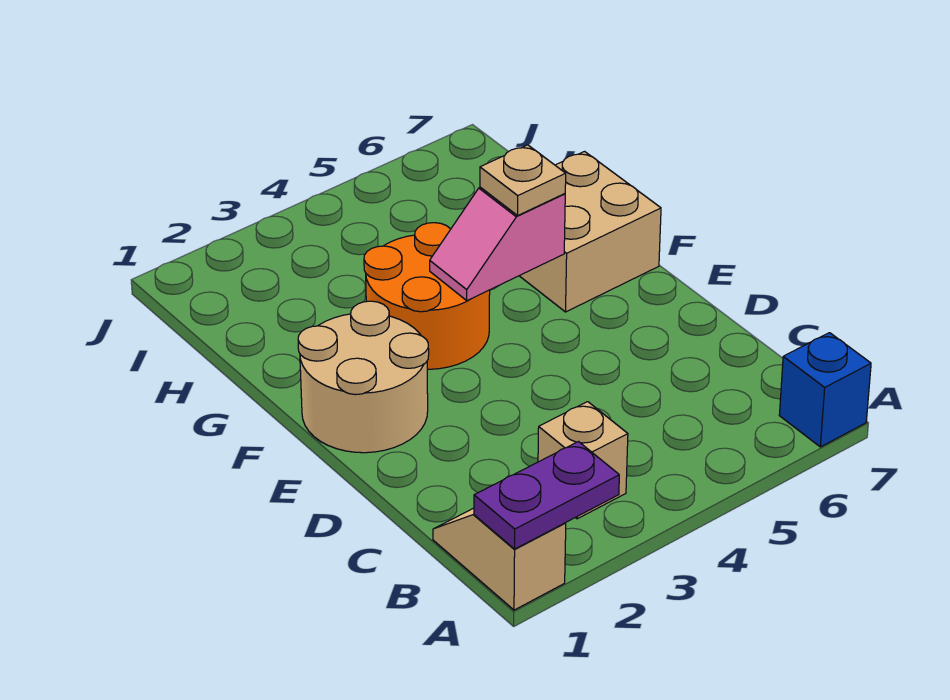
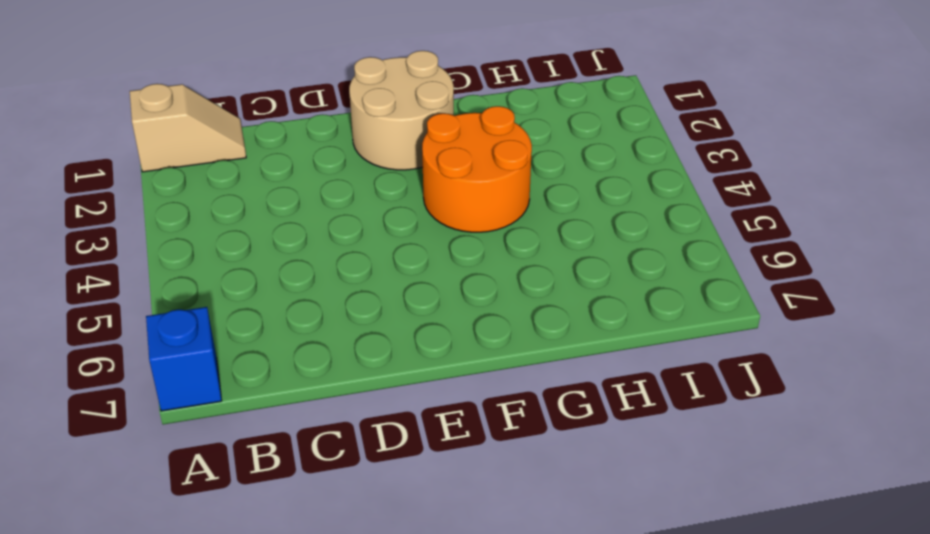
none -> tan brick B3 level 1
none -> tan brick F6:G7 level 1

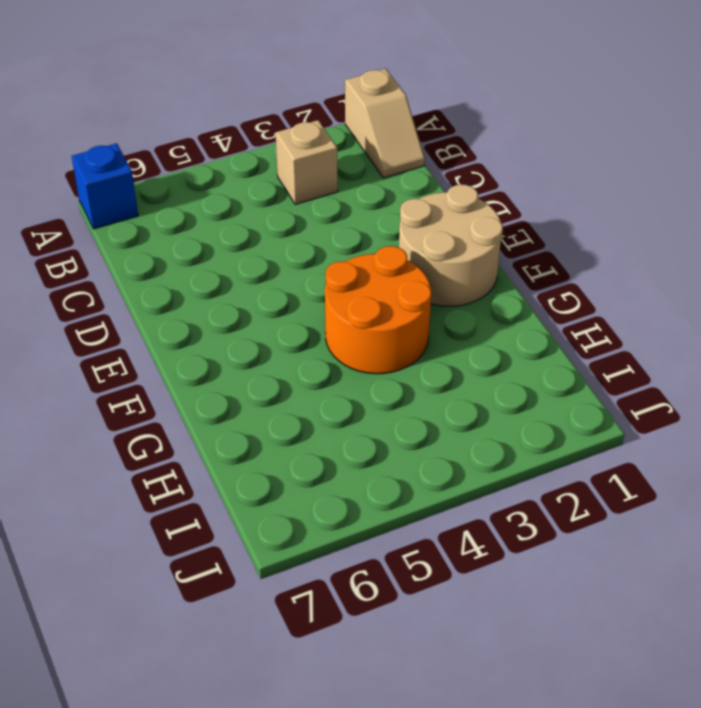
none -> tan brick F6:G7 level 1
none -> purple plate A1:A2 level 2

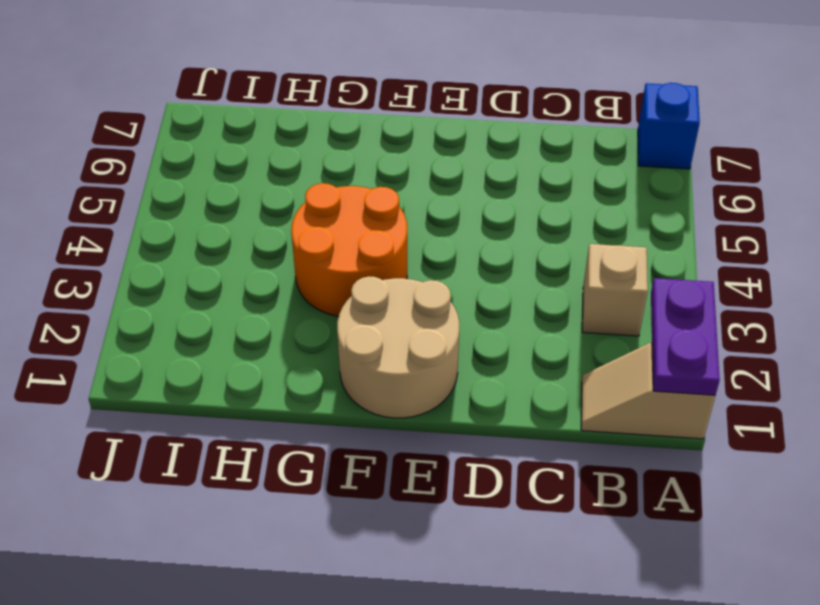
none -> tan brick F6:G7 level 1
none -> pink slope F4:F5 level 2 top 5

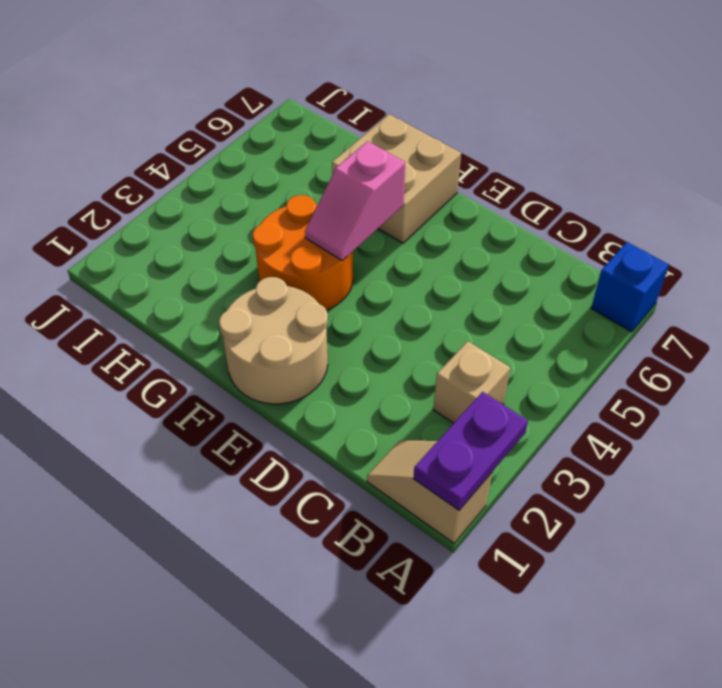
none -> tan plate F5 level 3

